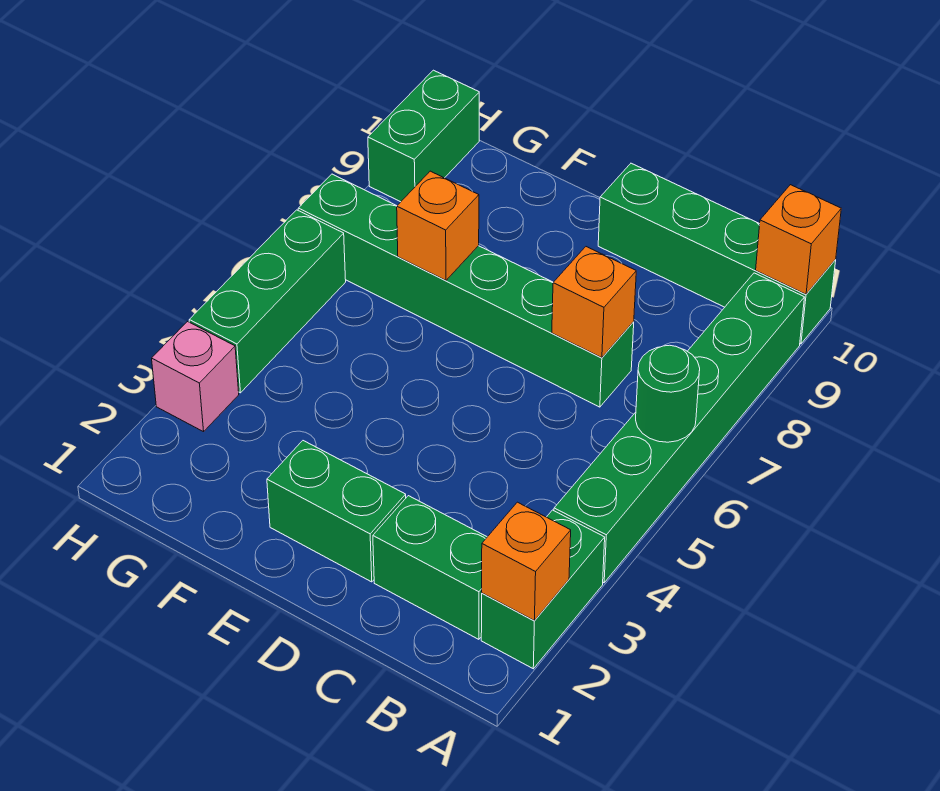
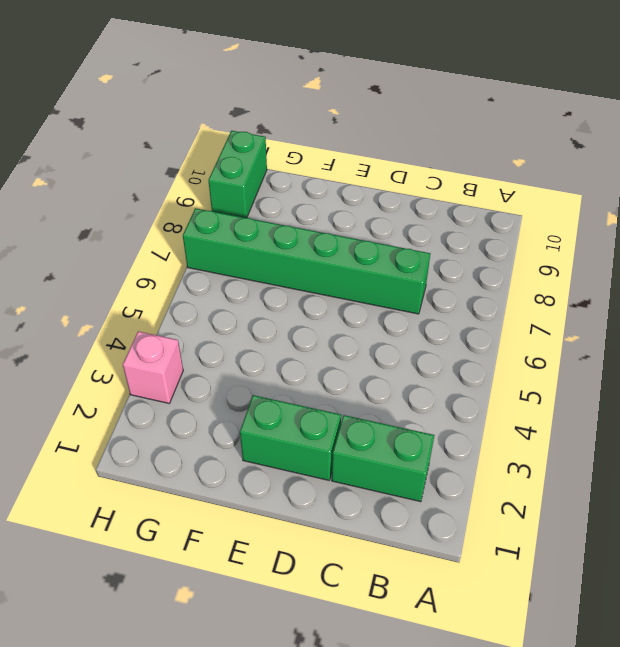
none -> green brick A2:A3 level 1
none -> green brick A4:A9 level 1
none -> green brick A10:D10 level 1

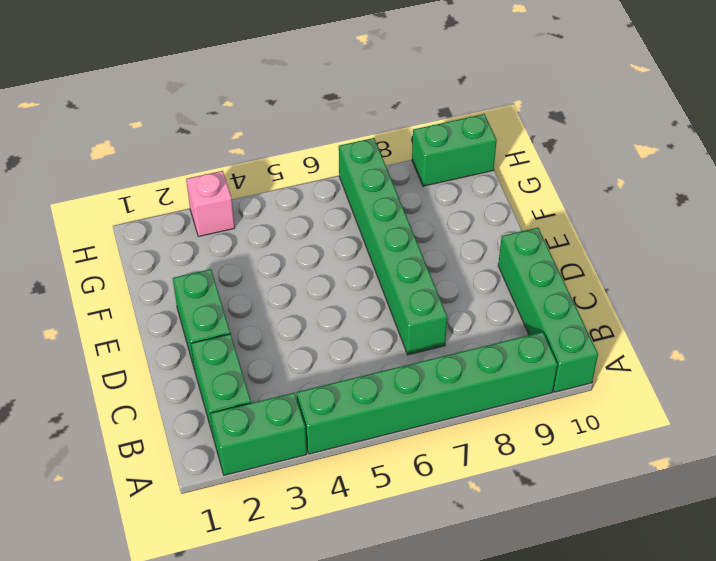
none -> green brick H4:H6 level 1
none -> orange brick A2 level 2
none -> green round brick A6 level 2

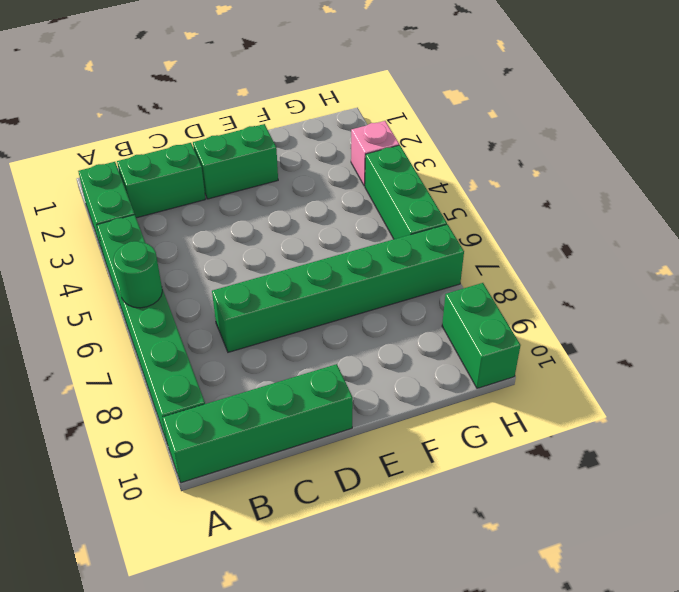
none -> orange brick A2 level 2
none -> orange brick A10 level 2
none -> orange brick C7 level 2

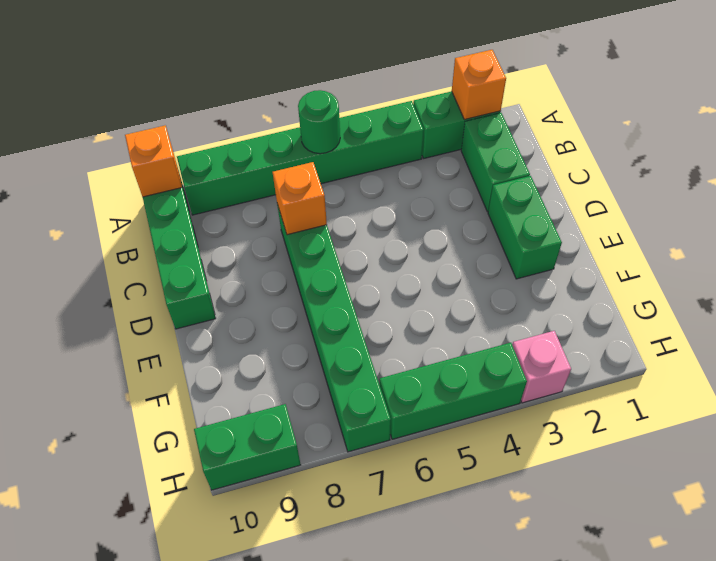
none -> orange brick F7 level 2

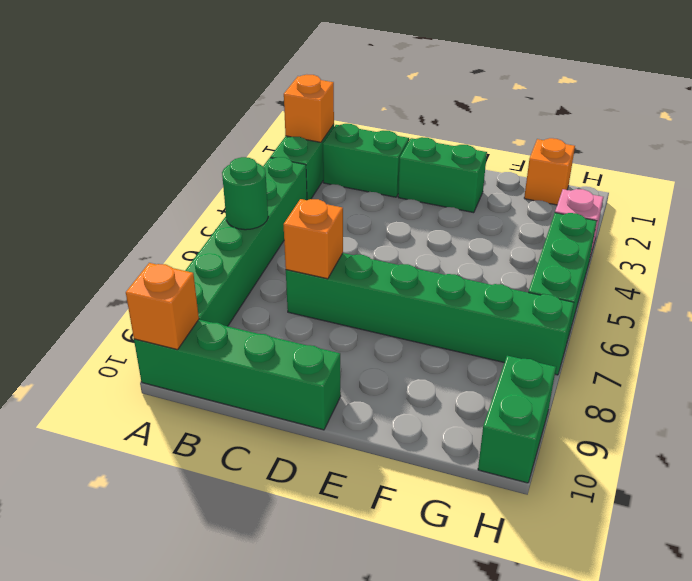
orange brick G1 level 1 -> orange brick F7 level 2

